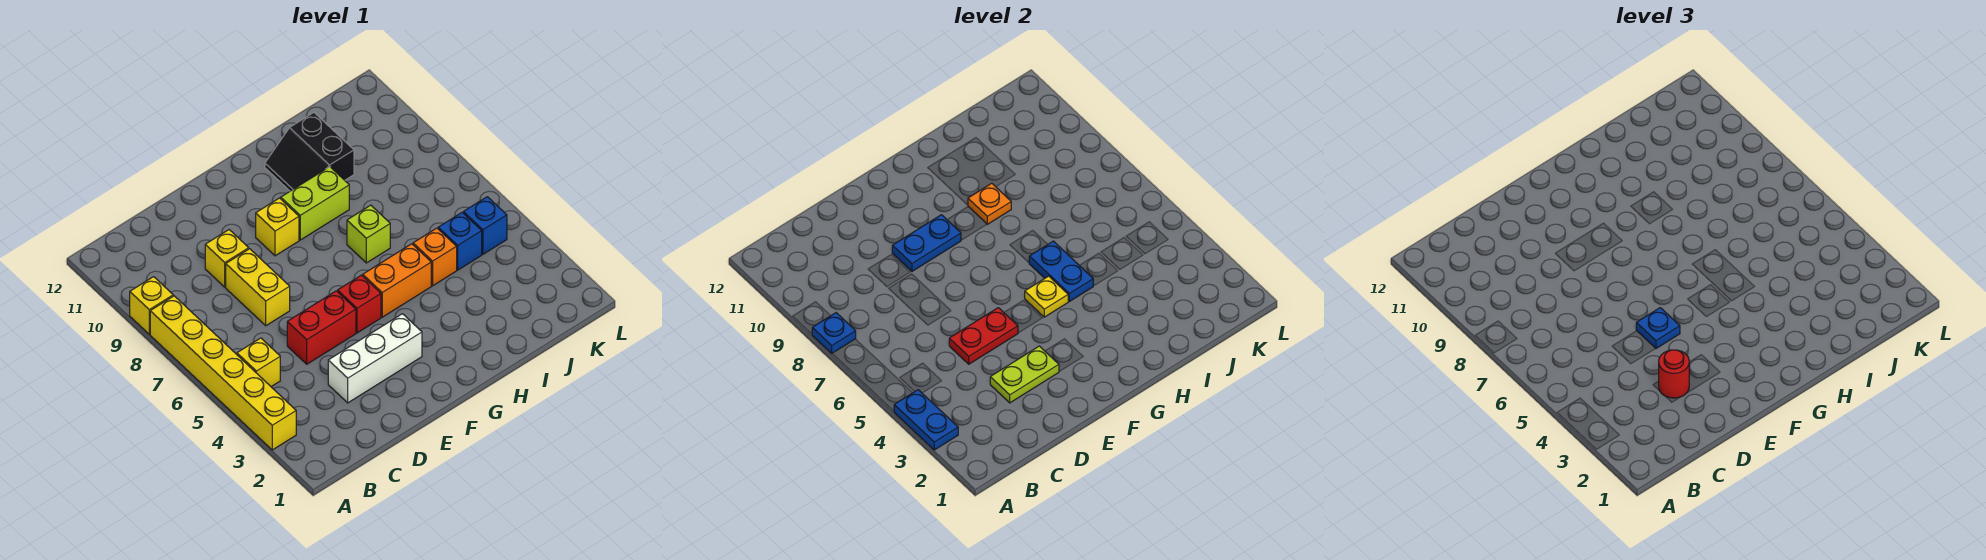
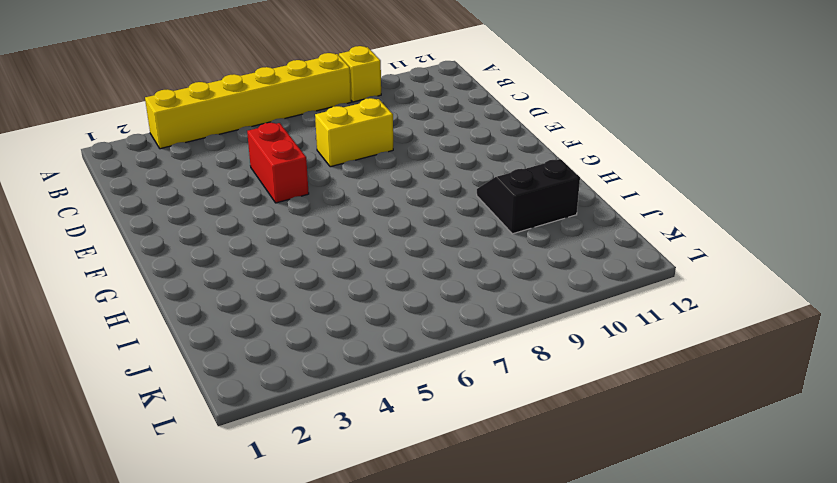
none -> yellow brick B5 level 1
none -> white brick D3:F3 level 1
none -> yellow brick D9 level 1

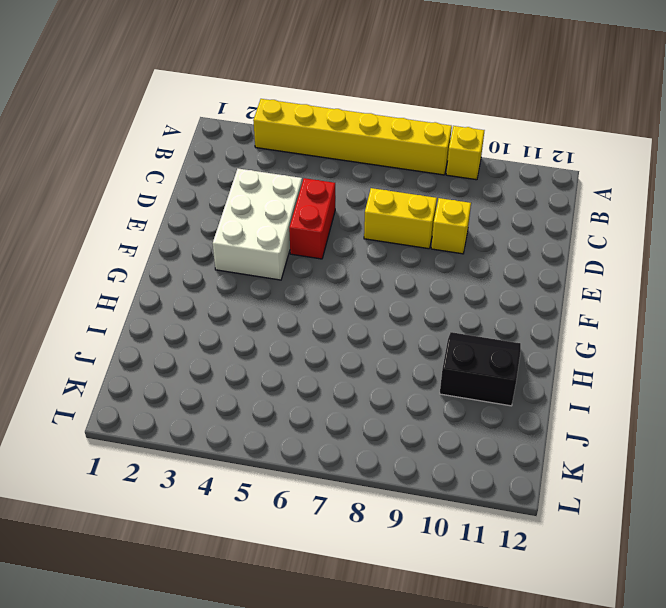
white brick D3:F4 level 1 -> white brick D3:F3 level 1
none -> yellow brick B5 level 1
none -> red brick F5 level 1
none -> yellow brick F9 level 1

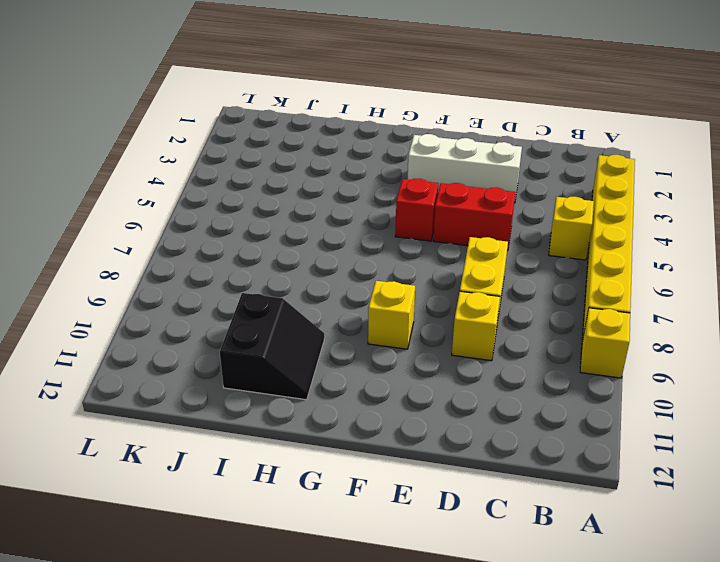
none -> orange brick G5:H5 level 1
none -> lime brick G9:H9 level 1
none -> lime brick H7 level 1

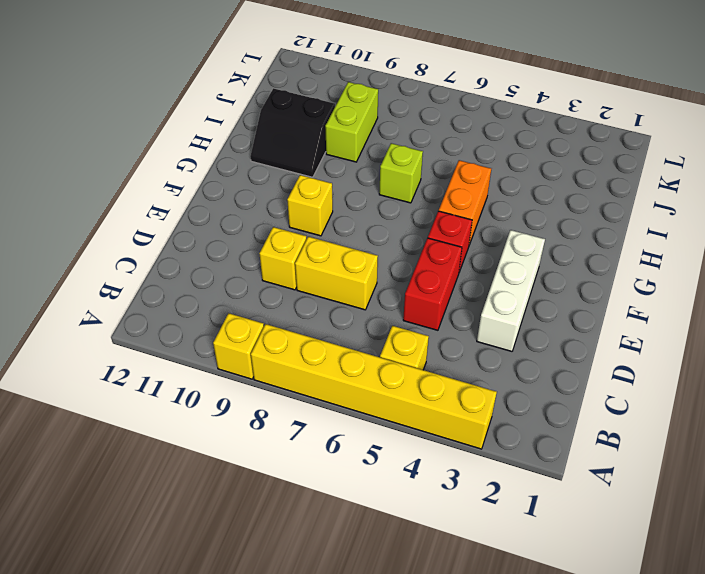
lime brick I9:J9 level 1 -> lime brick G9:H9 level 1
none -> orange brick I5 level 1
none -> blue brick J5 level 1
none -> blue brick K5 level 1

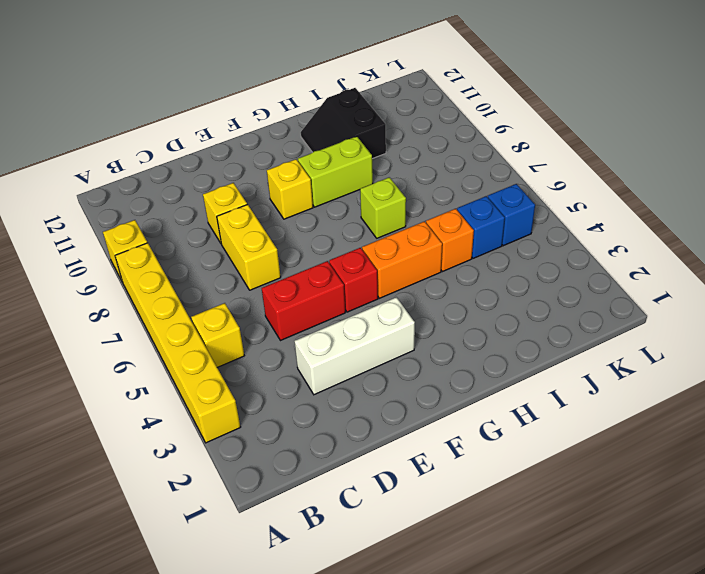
none -> blue plate A3:A4 level 2
none -> blue plate A8 level 2
none -> lime plate D3:E3 level 2

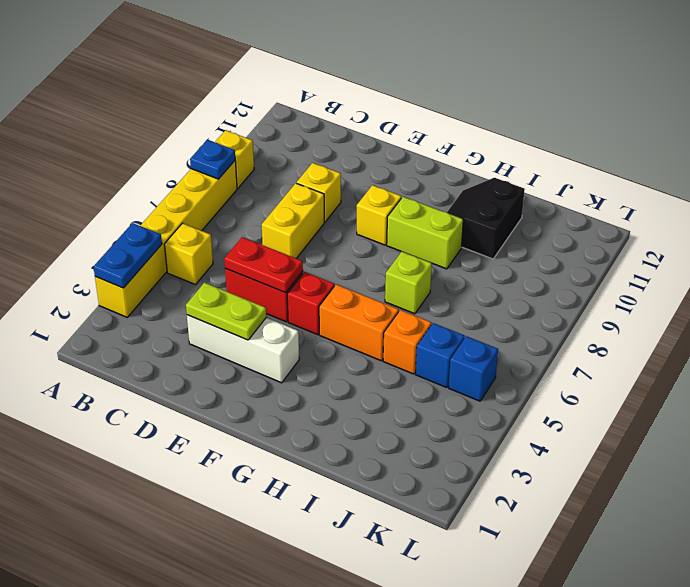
none -> blue plate E9:F9 level 2
none -> yellow plate G5 level 2
none -> blue plate H5:H6 level 2

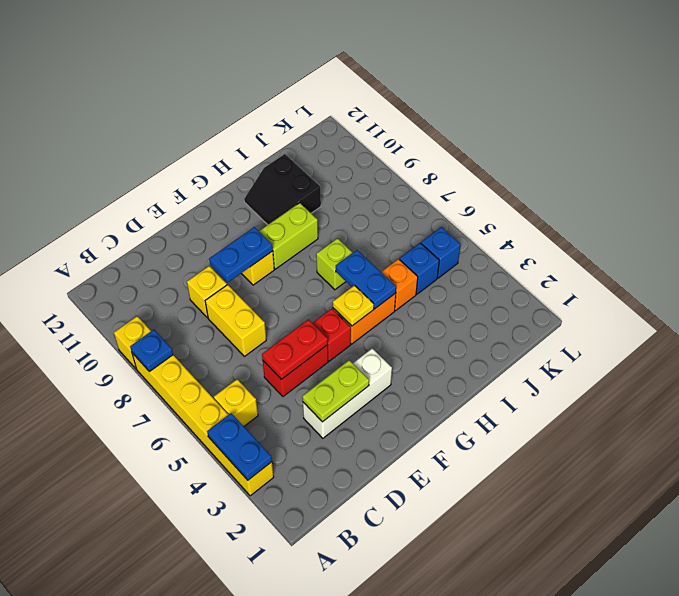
none -> orange plate H9 level 2
none -> red round brick D3 level 3
none -> blue plate E5 level 3

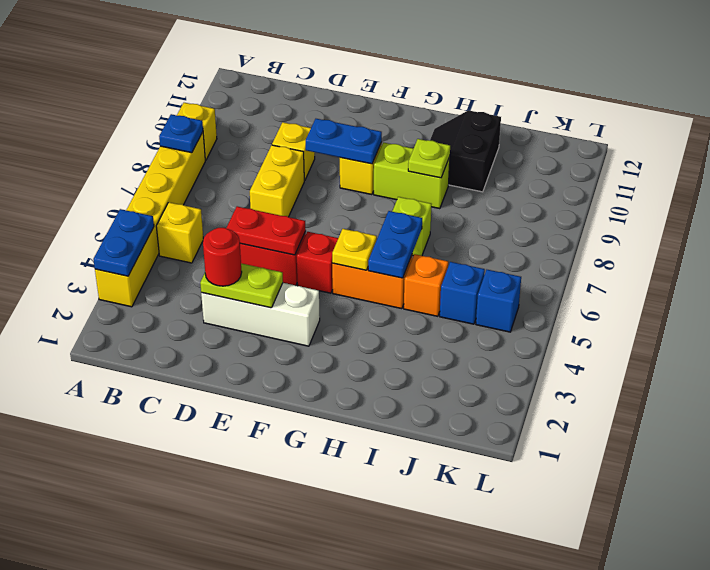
lime plate H9 level 2 -> orange plate H9 level 2
none -> blue plate E5 level 3

